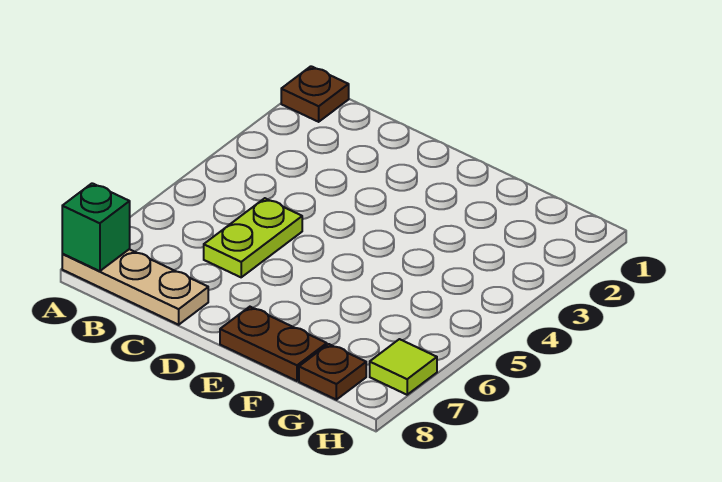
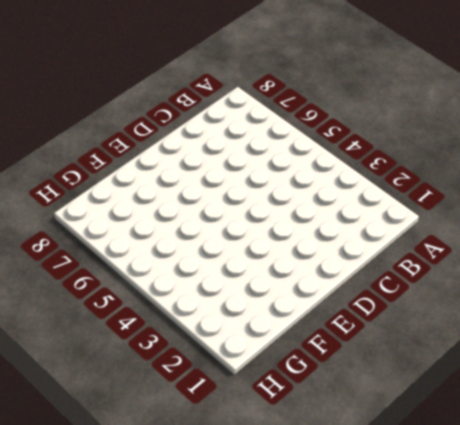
none -> brown plate A1 level 1
none -> tan plate A8:C8 level 1

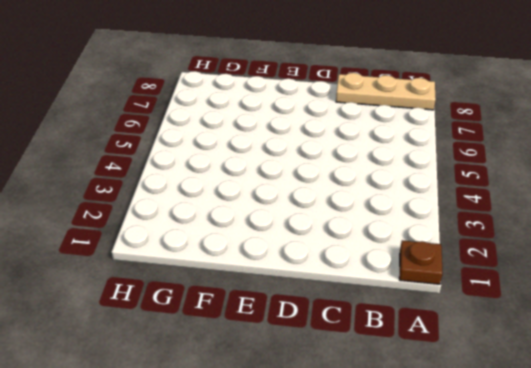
none -> lime plate C5:C6 level 1
none -> brown plate E8:F8 level 1

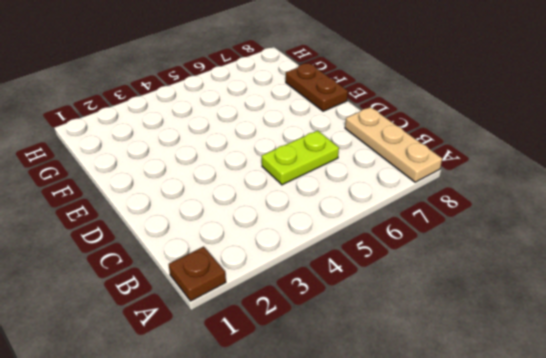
none -> brown plate G8 level 1
none -> lime tile H7 level 1

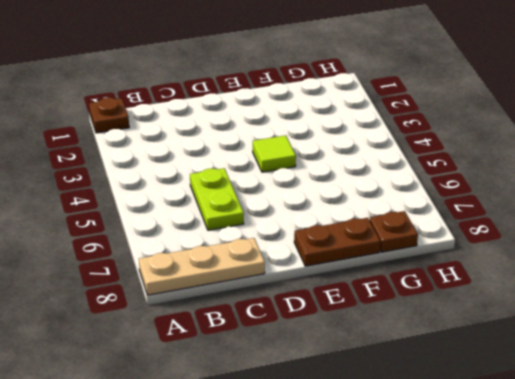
lime tile E4 level 1 -> lime tile H7 level 1
none -> green brick A8 level 2

